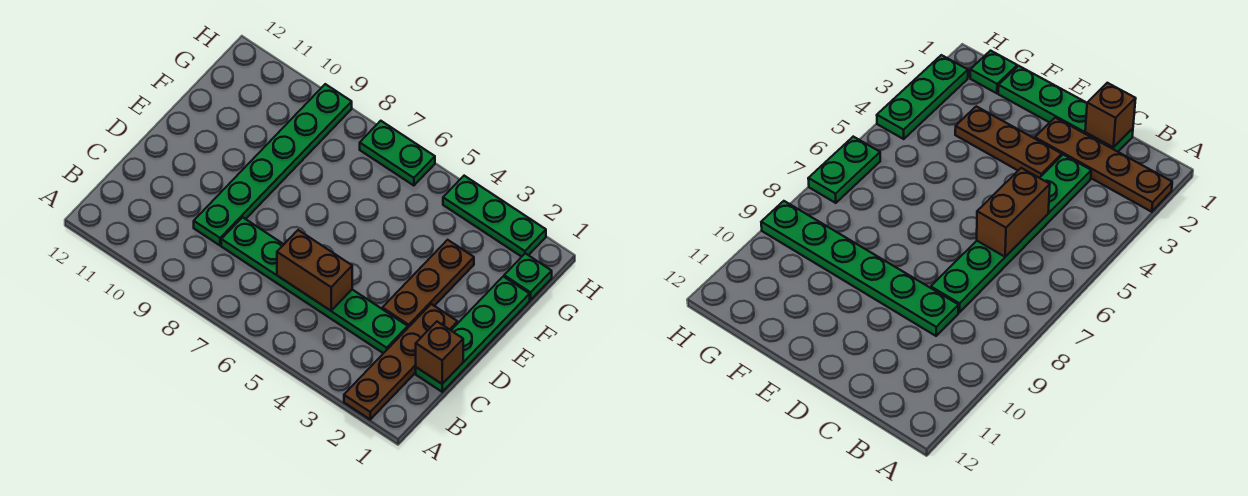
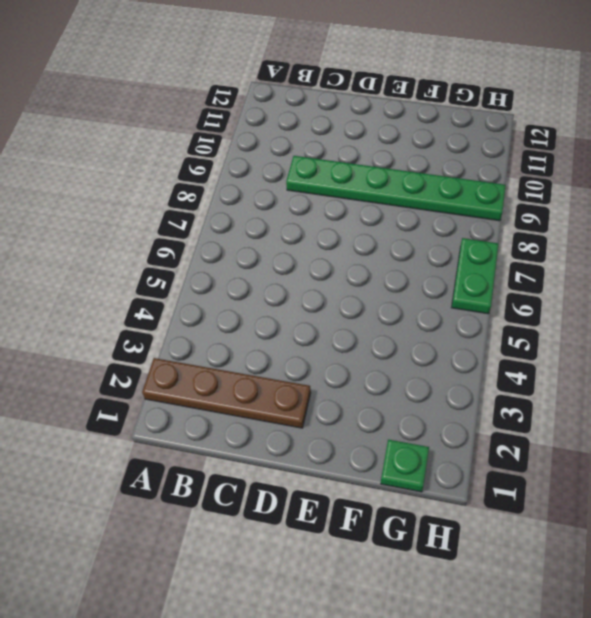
none -> green plate C1:F1 level 1
none -> green plate C3:C8 level 1

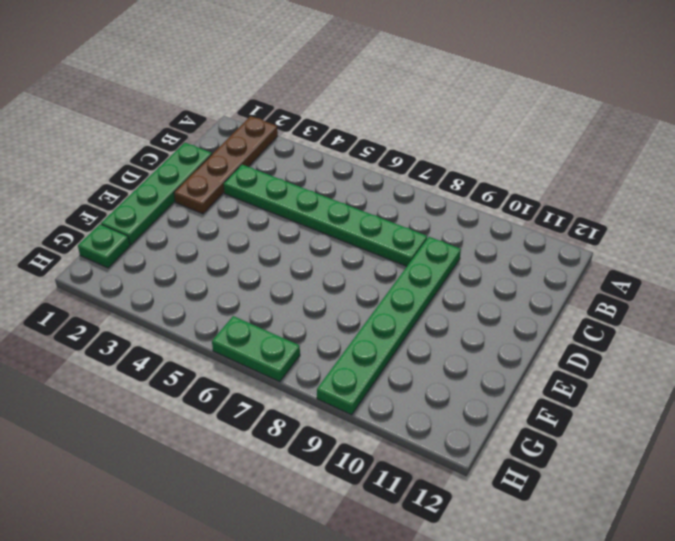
none -> brown plate D3:F3 level 1
none -> green plate H2:H4 level 1

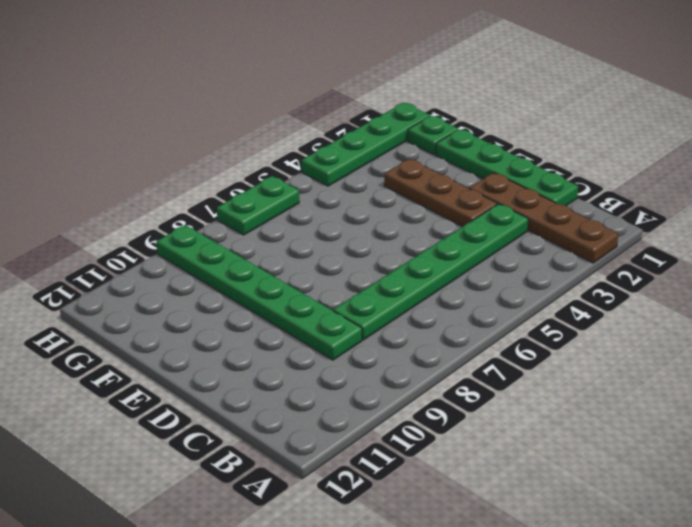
green plate H1:H4 level 1 -> green plate H2:H4 level 1
none -> brown brick C1 level 2
none -> brown brick C5:C6 level 2

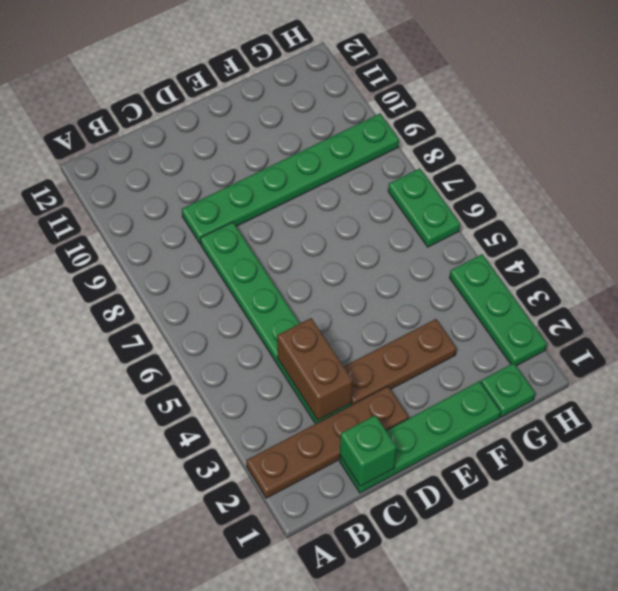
green brick C1 level 2 -> brown brick C1 level 2
brown brick C3:C4 level 2 -> brown brick C5:C6 level 2

